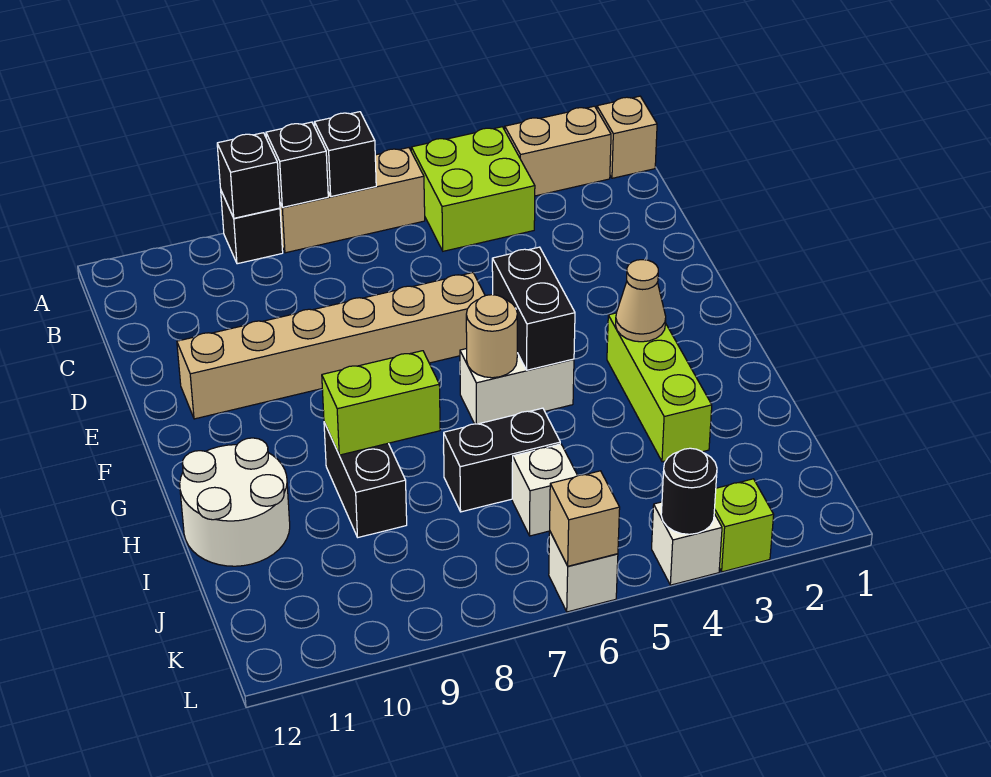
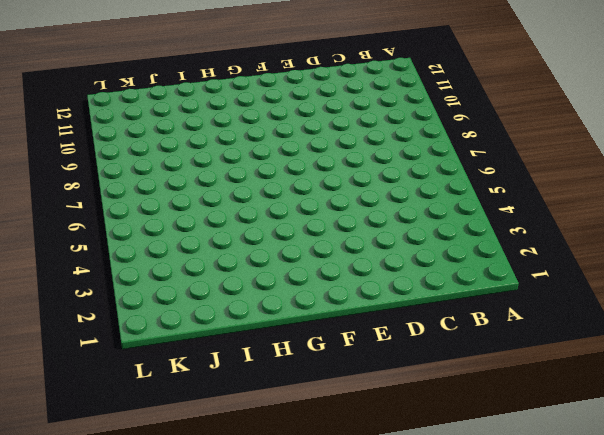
none -> tan brick A1 level 1
none -> tan brick A2:A3 level 1
none -> lime brick A4:B5 level 1

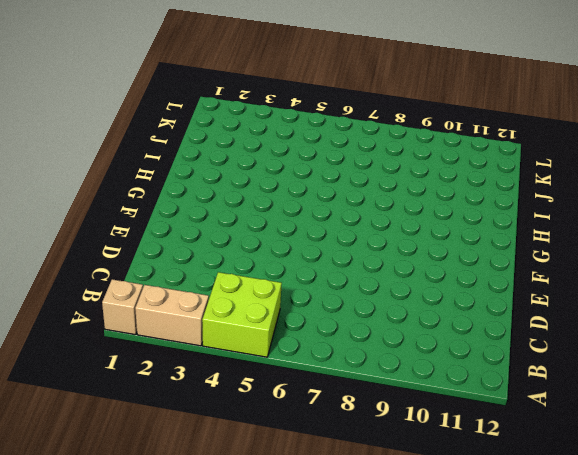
none -> tan brick A6:A8 level 1
none -> black brick A9 level 1
none -> tan brick E6:E11 level 1

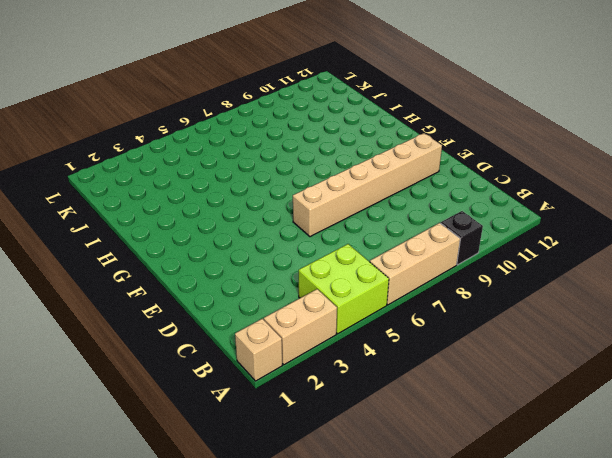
none -> lime brick G3:I3 level 1
none -> white brick G5:G6 level 1
none -> black brick H9:I9 level 1

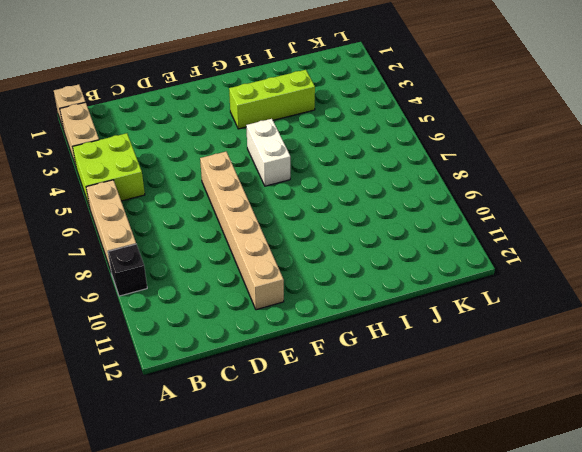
none -> black brick H9:I9 level 1
none -> white round brick H11:I12 level 1
none -> black brick I6:I7 level 1

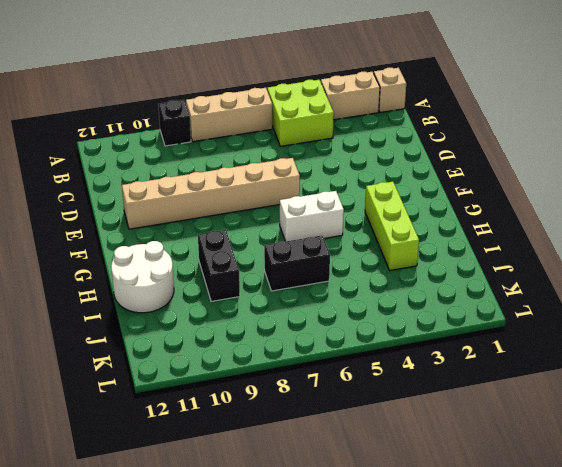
none -> white brick J6 level 1
none -> lime brick L3 level 1
none -> white brick L4 level 1

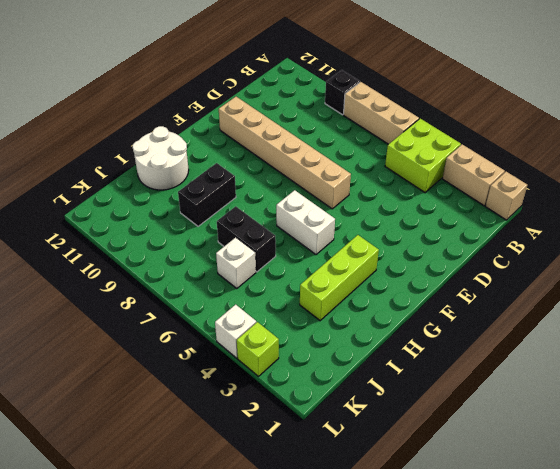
none -> white brick L6 level 1
none -> black brick A7 level 2
none -> black brick A8 level 2

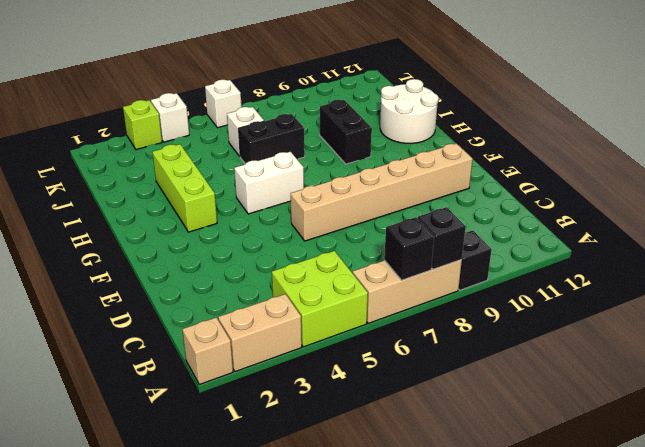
none -> black brick A9 level 2
none -> black brick F5:G5 level 2
none -> tan cone G3 level 2

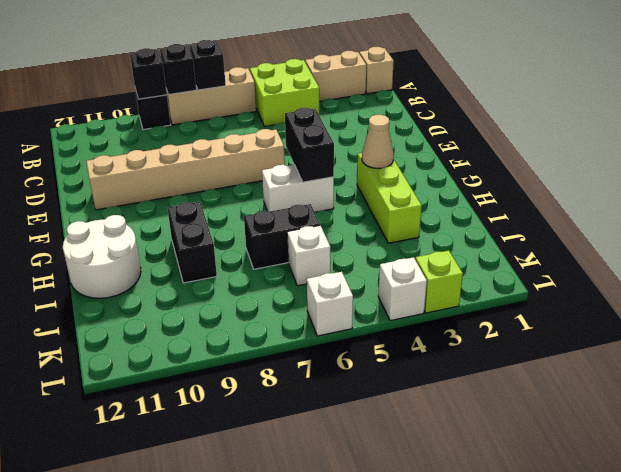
none -> tan round brick G6 level 2
none -> lime brick H8:H9 level 2
none -> black round brick L4 level 2

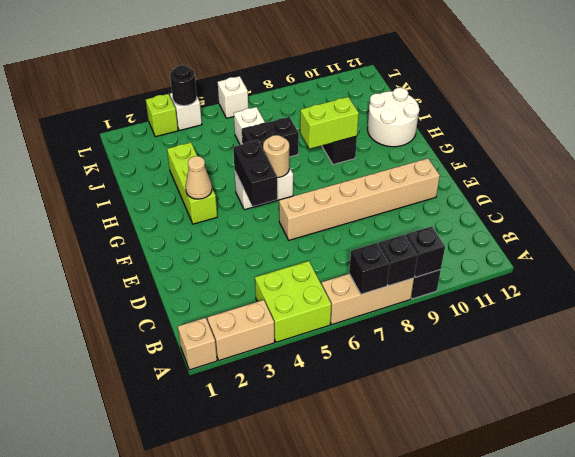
none -> tan brick L6 level 2

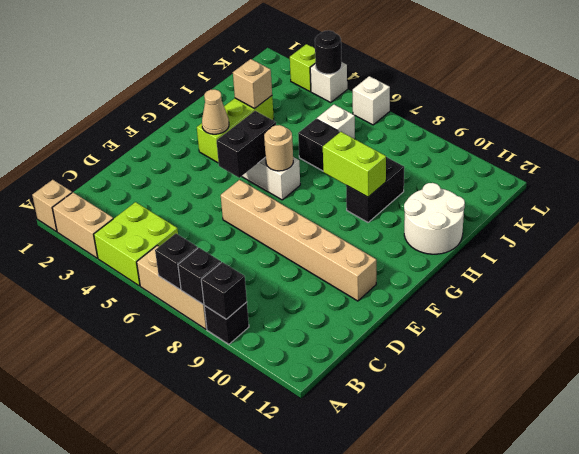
tan brick I3 level 2 -> tan brick L6 level 2

